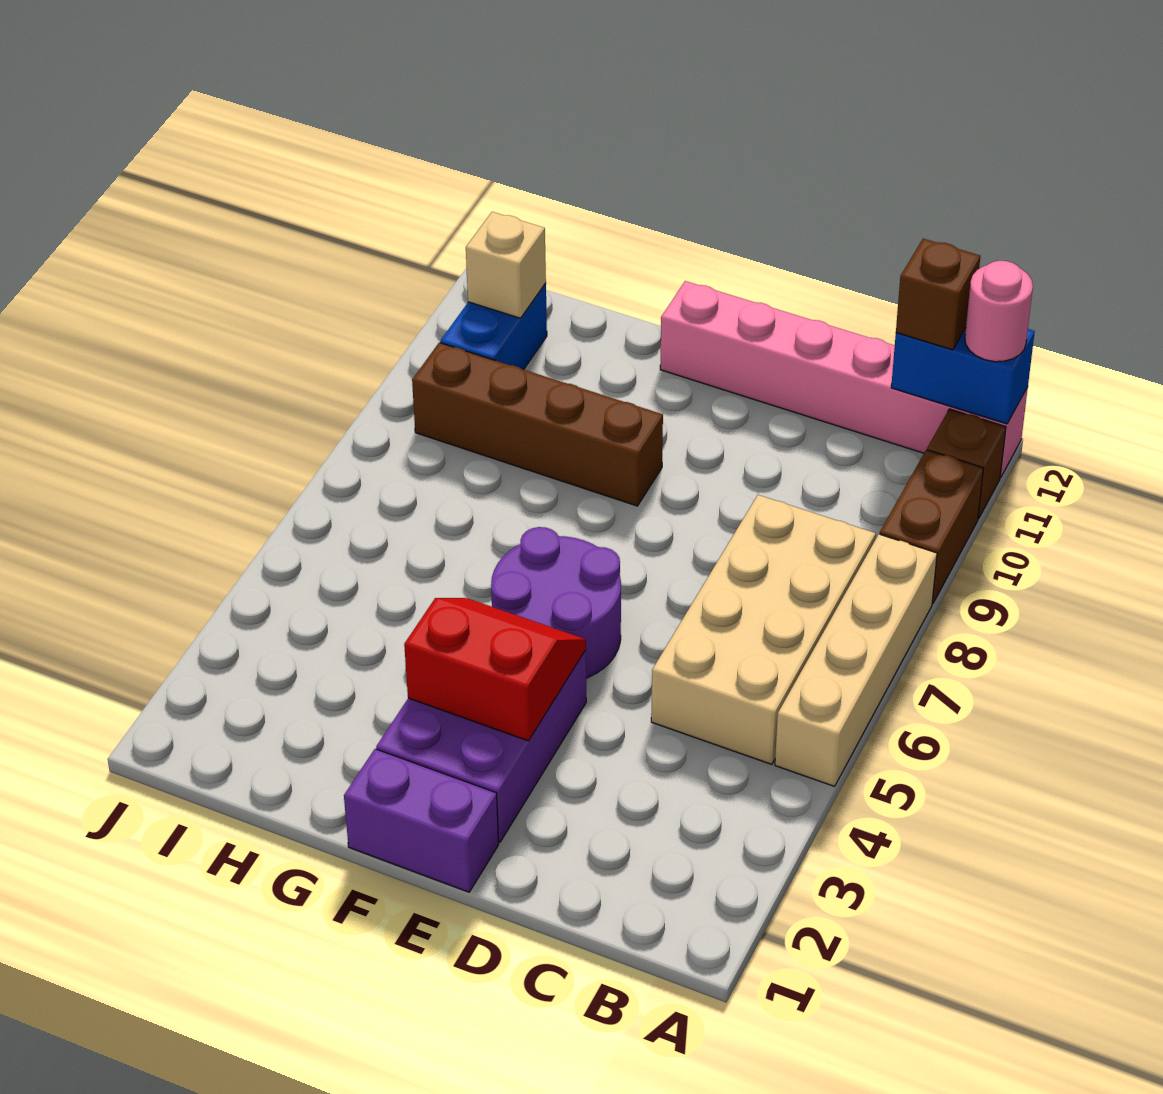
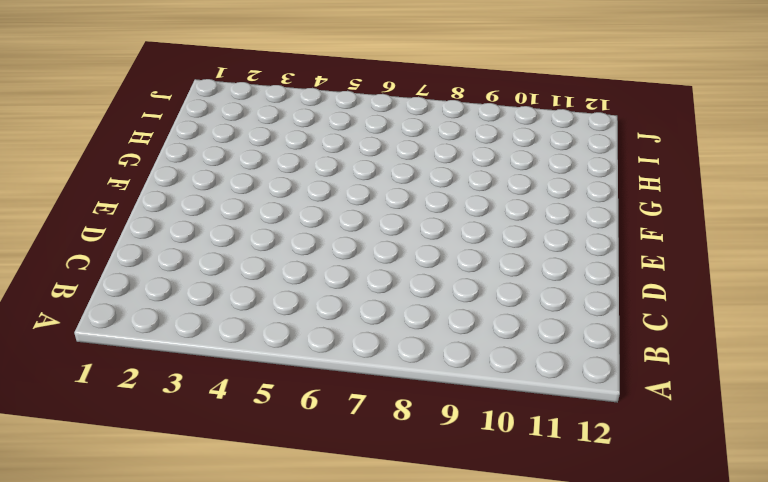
none -> tan brick A5:A8 level 1
none -> brown brick A9:A10 level 1
none -> brown brick A11 level 1

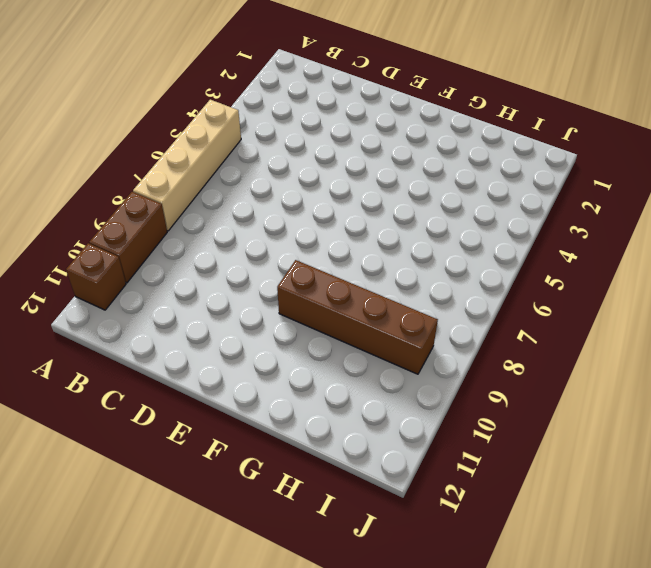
none -> pink brick A12:F12 level 1
none -> tan brick B5:C8 level 1
none -> purple brick E1:F1 level 1

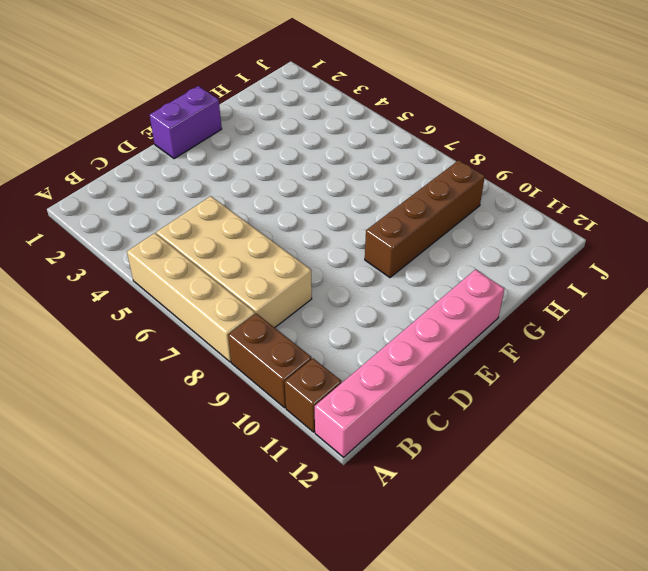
none -> purple brick E2:F4 level 1
none -> purple round brick E5:F6 level 1
none -> blue brick I10:I11 level 1

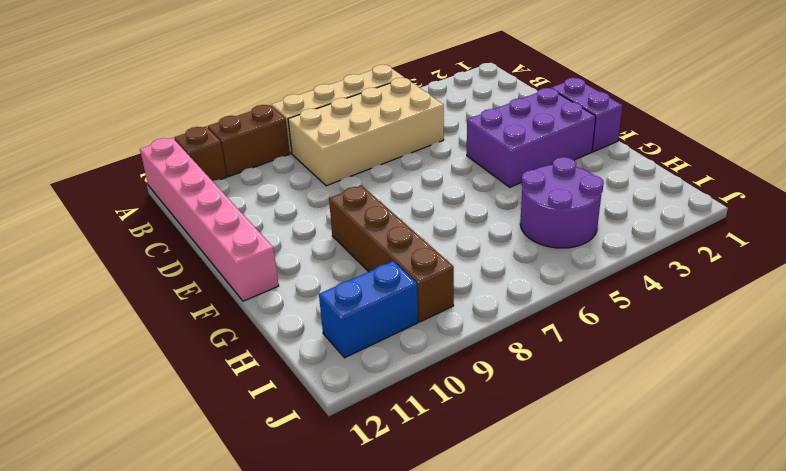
purple round brick H4:I5 level 1 -> purple round brick E5:F6 level 1
none -> blue brick A12:B12 level 2
none -> red slope E3:F4 level 2 top 3
none -> tan brick I11 level 2

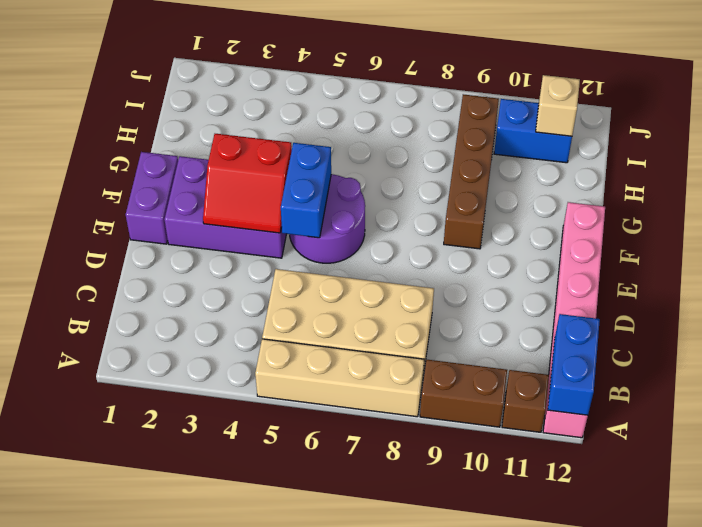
red slope E3:F4 level 2 top F -> red slope E3:F4 level 2 top 3
blue brick E5:F5 level 2 -> none
none -> pink round brick A12 level 3
none -> brown brick B12 level 3

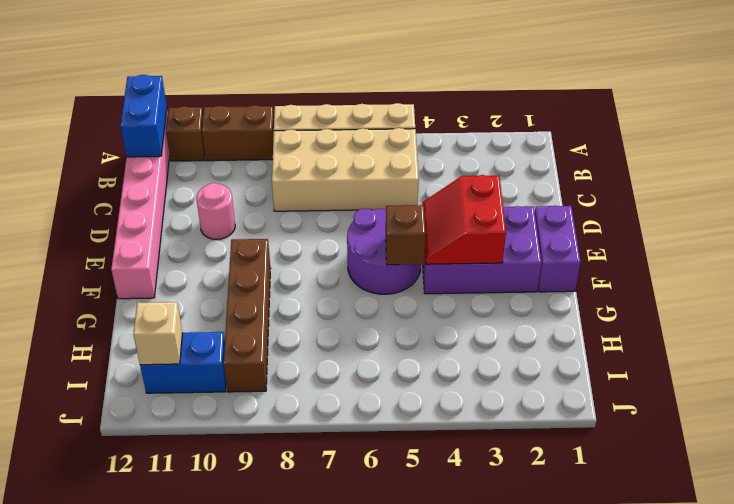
pink round brick D10 level 1 -> pink round brick A12 level 3
brown brick F5 level 2 -> brown brick B12 level 3

